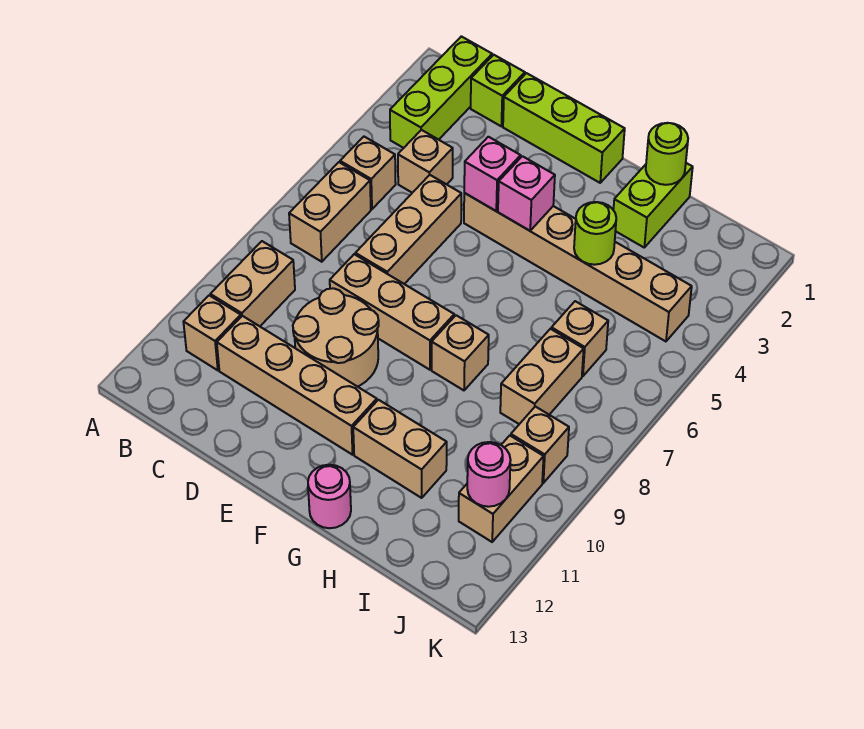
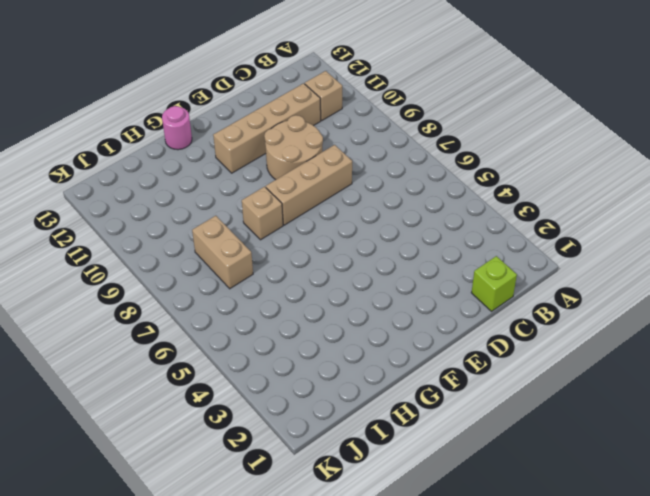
none -> lime brick B1:B3 level 1
none -> tan brick B5 level 1
none -> tan brick B6:B7 level 1

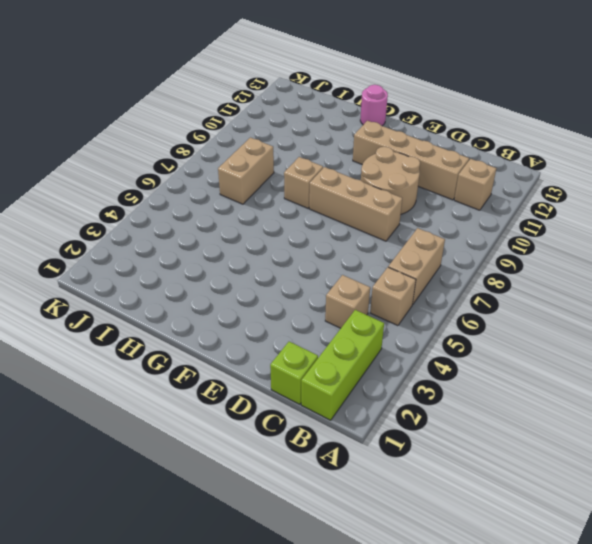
none -> tan brick B9:B10 level 1
none -> lime brick D1:F1 level 1
none -> tan brick D5:D7 level 1

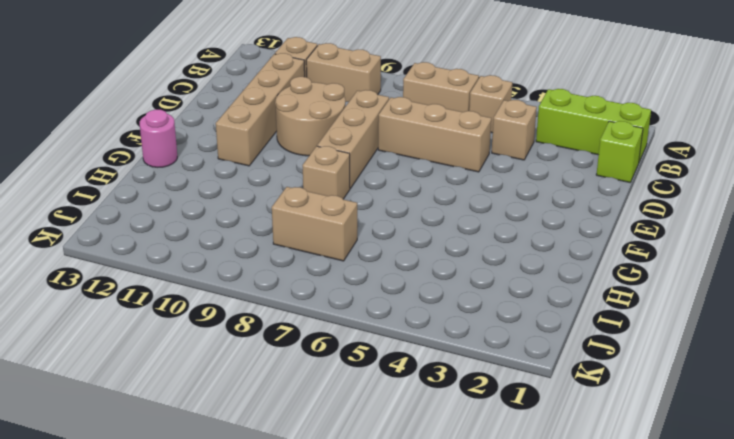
none -> lime brick D1:F1 level 1
none -> tan brick E4:J4 level 1
none -> tan brick G11:H11 level 1

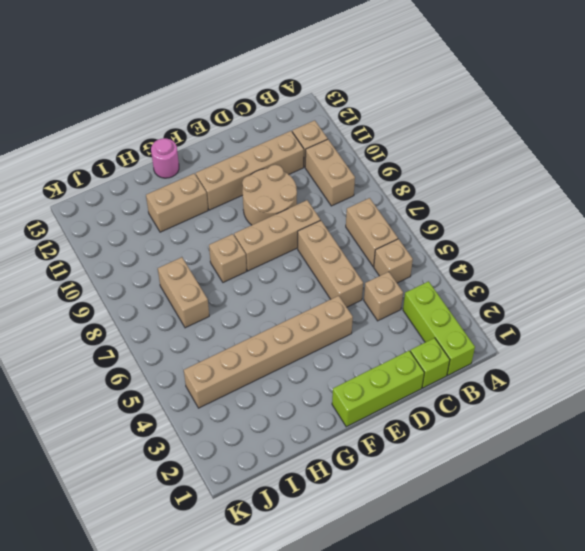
none -> lime brick H1:H2 level 1
none -> tan brick I6 level 1
none -> tan brick J9 level 1

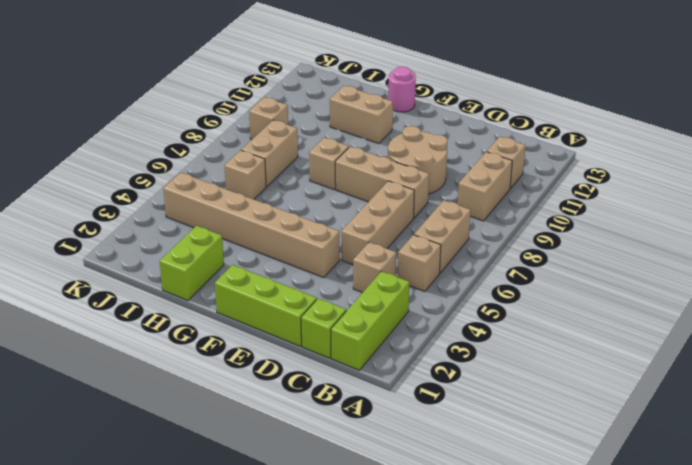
none -> tan brick C11:F11 level 1
none -> tan brick J10:J11 level 1
none -> pink brick E4 level 2

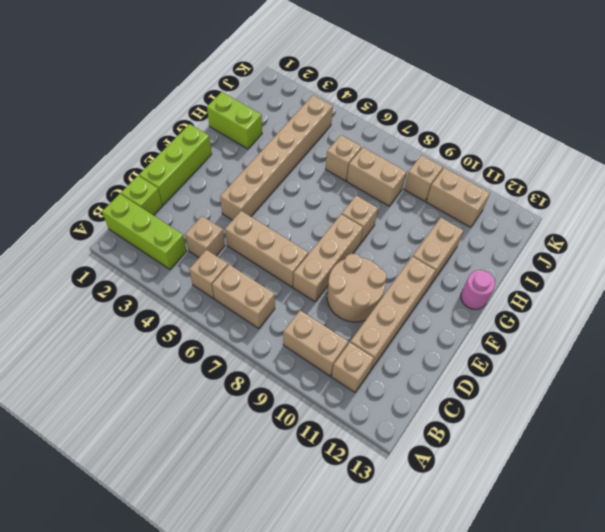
none -> pink brick E4 level 2
none -> pink brick F4 level 2
none -> lime round brick H1 level 2

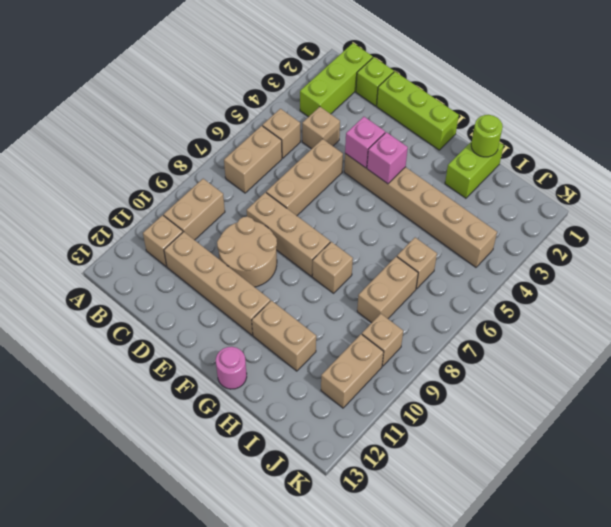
none -> lime round brick H4 level 2
none -> pink round brick J11 level 2

